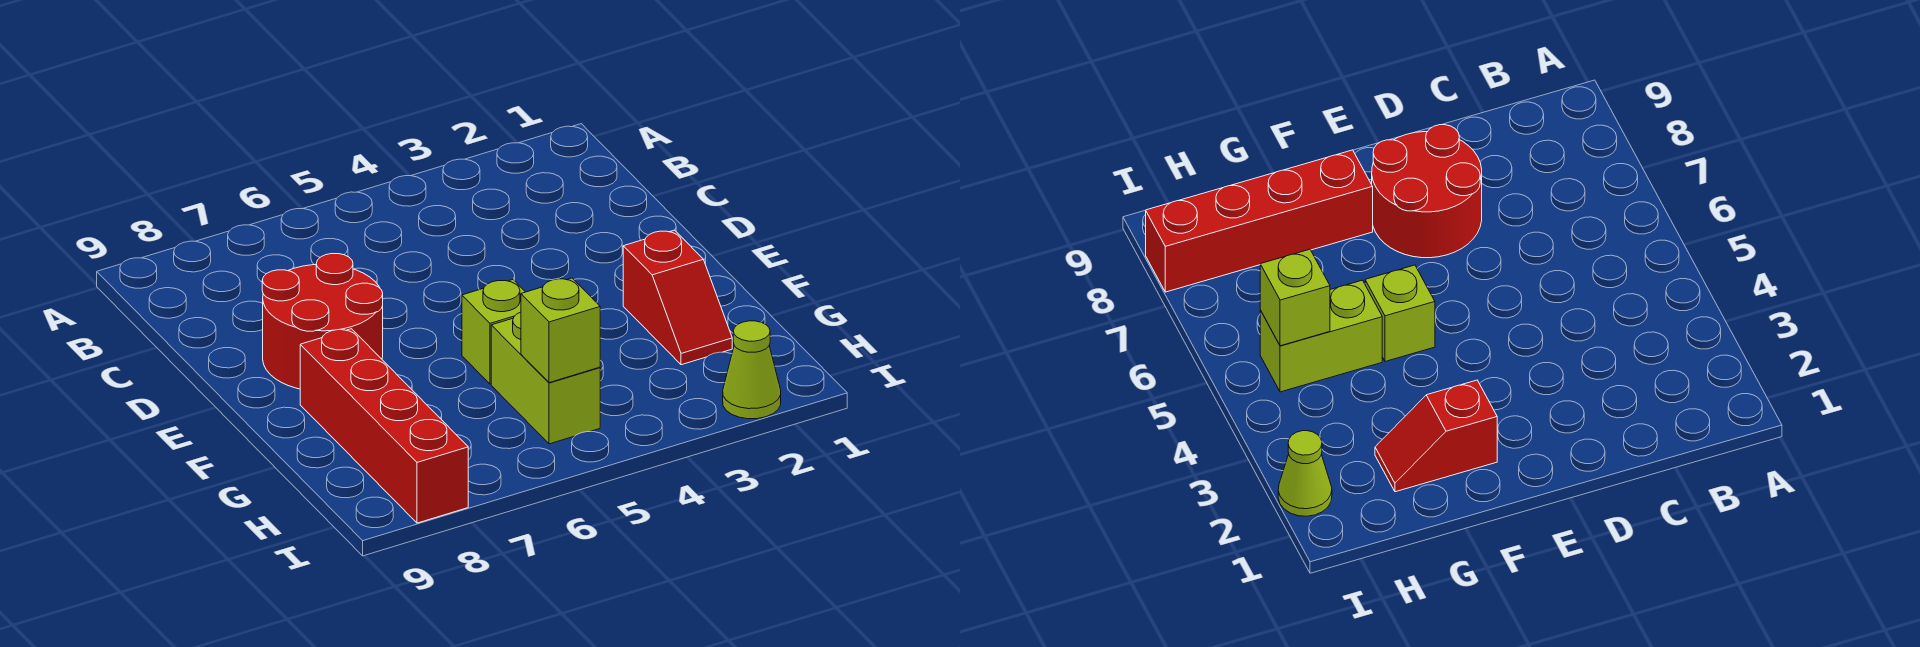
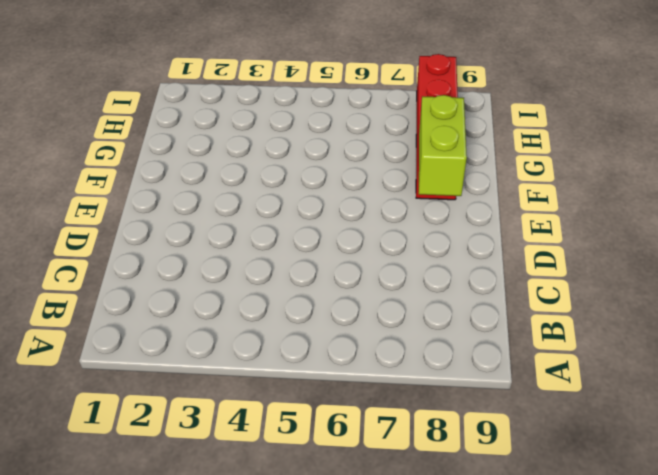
lime brick E8:F8 level 2 -> lime brick G5:H5 level 1
none -> red round brick D7:E8 level 1
none -> red slope F2:G2 level 1 top F

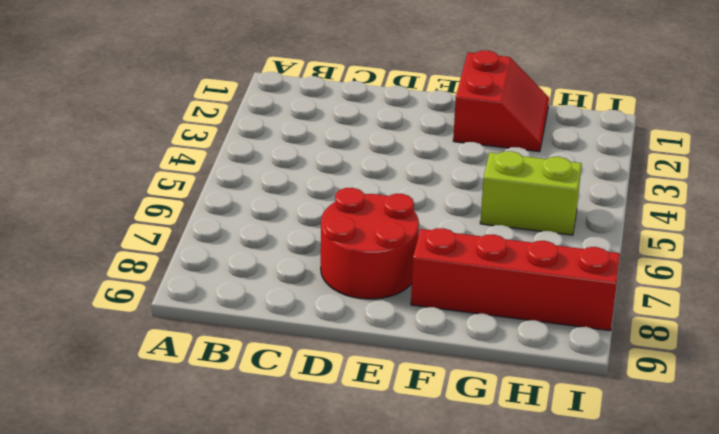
red slope F1:G2 level 1 top F -> red slope F2:G2 level 1 top F
none -> lime brick F5 level 1
none -> lime cone I2 level 1

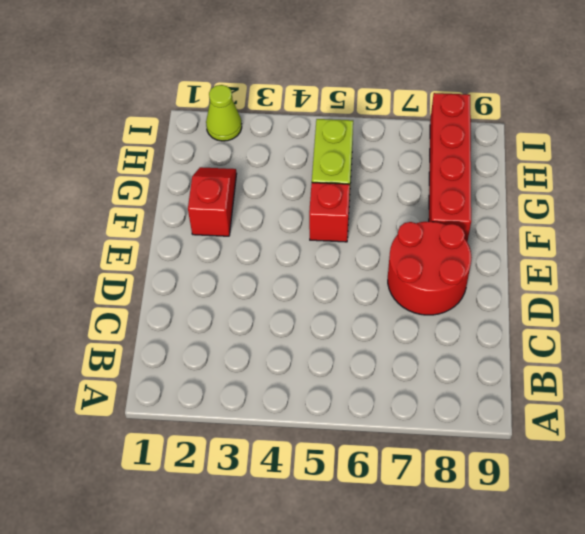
red brick F5 level 1 -> lime brick F5 level 1
none -> lime brick H5 level 2

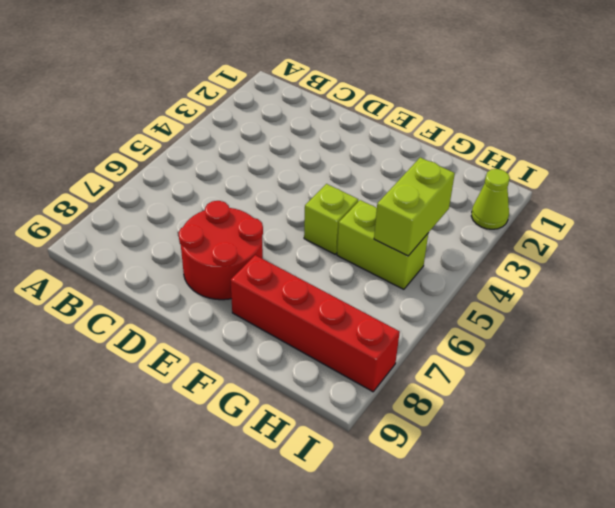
lime brick H4:H5 level 2 -> lime brick H5 level 2
none -> red slope F2:G2 level 1 top F

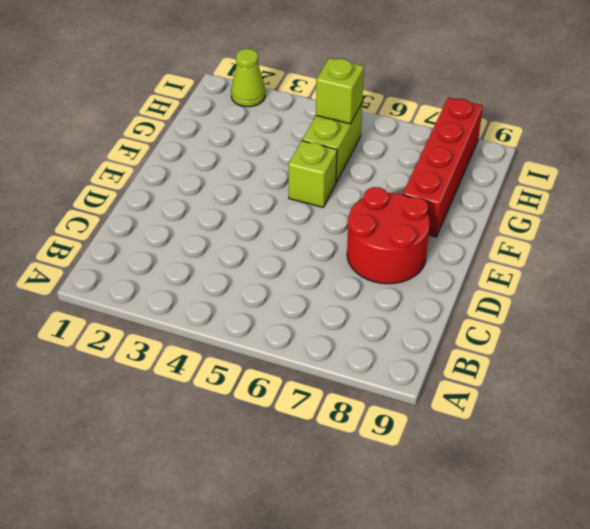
none -> red slope F2:G2 level 1 top F

